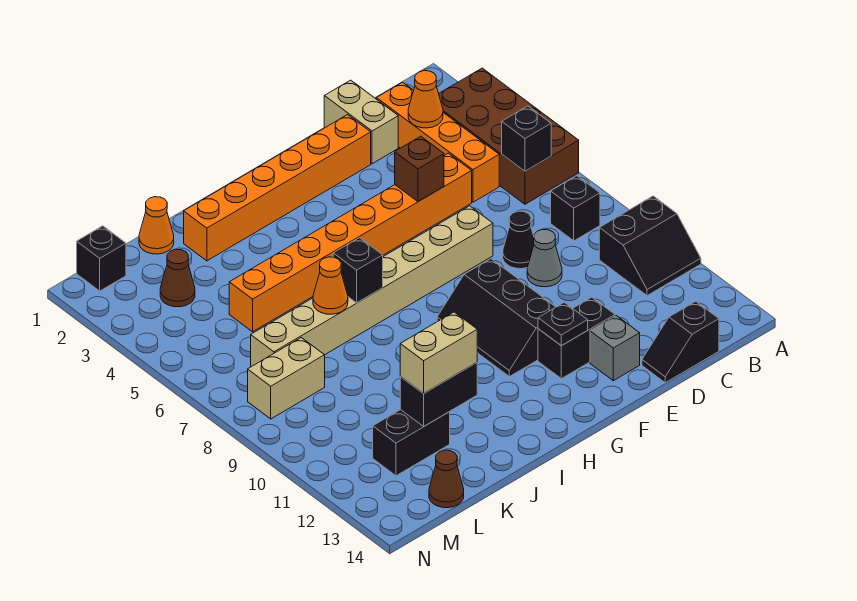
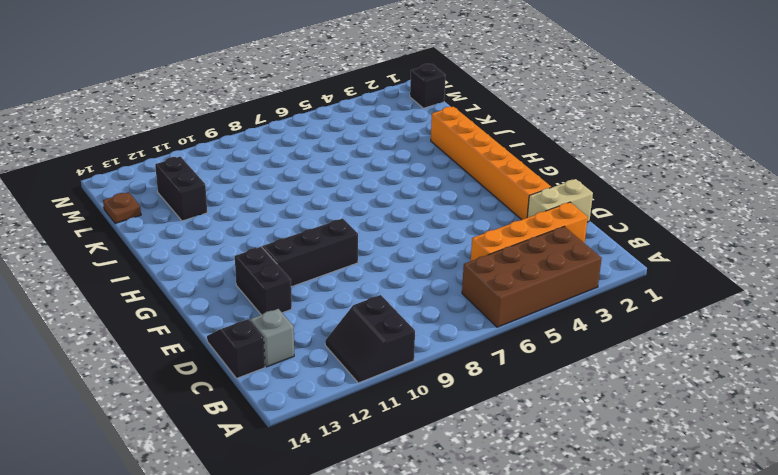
grey brick C13 level 1 -> grey brick E13 level 1
brown plate L14 level 1 -> brown cone L14 level 1
none -> black brick B8 level 1
none -> orange brick D5:K5 level 1
none -> black cone D8 level 1

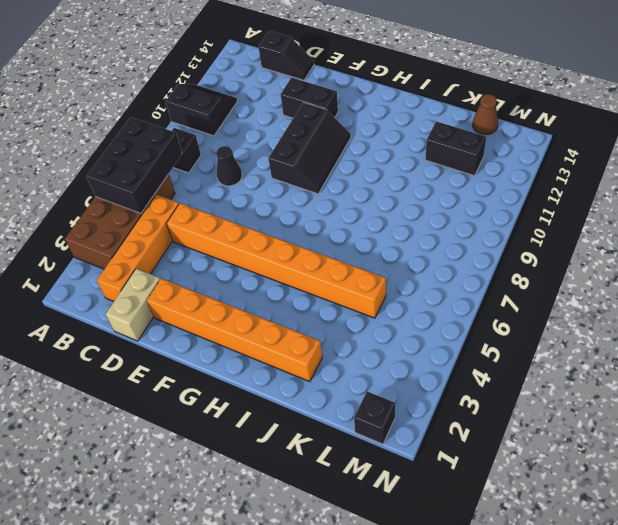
black brick A5:B7 level 2 -> black brick B6 level 2
none -> grey cone D9 level 1
none -> tan brick E7:L7 level 1
none -> grey brick E13 level 1

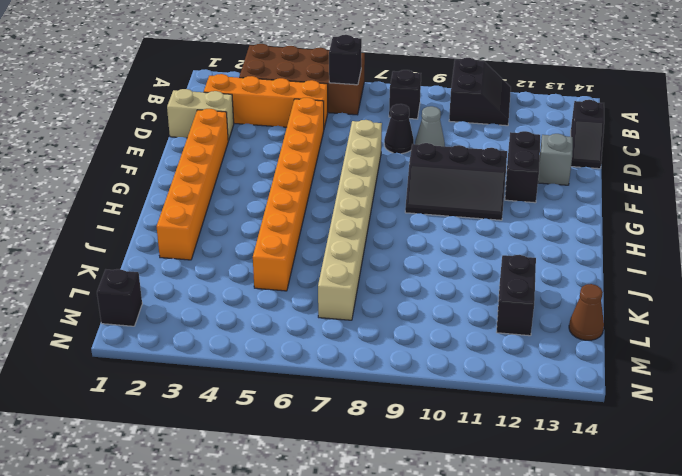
none -> orange cone K1 level 1
none -> brown cone L3 level 1
none -> tan brick L8:M8 level 1

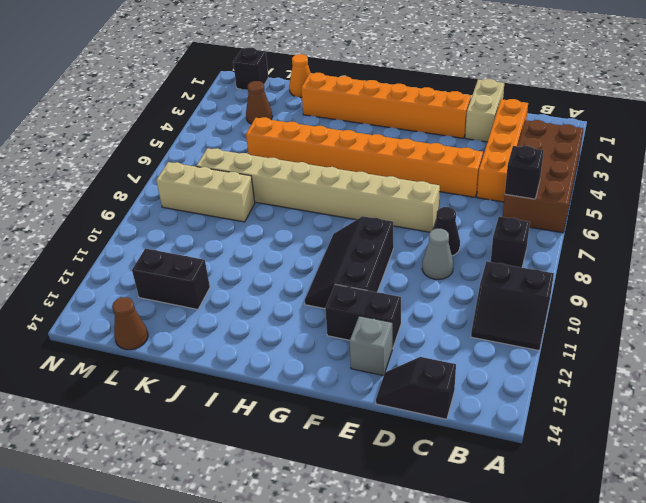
tan brick K8:M8 level 1 -> tan brick L8:M8 level 1
none -> orange cone C3 level 2
none -> brown brick E5 level 2
none -> black plate F12 level 2

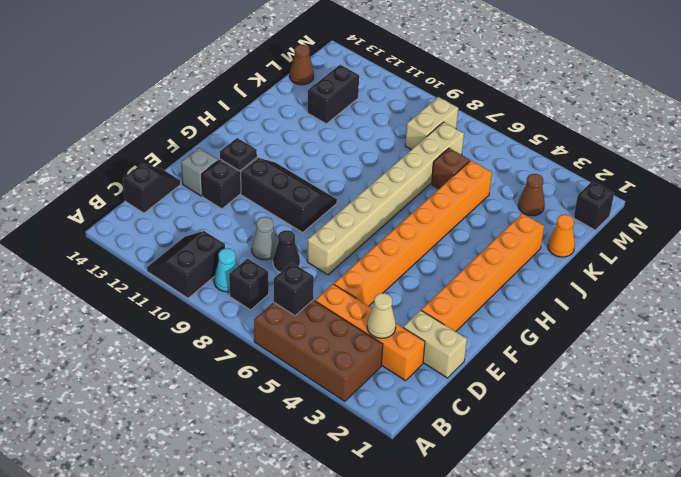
cyan cone B9 level 1 -> none
tan cone C3 level 2 -> orange cone C3 level 2
brown brick K6 level 1 -> brown brick E5 level 2
none -> black brick I7 level 2
none -> orange cone J7 level 2
none -> black brick J12:K12 level 2

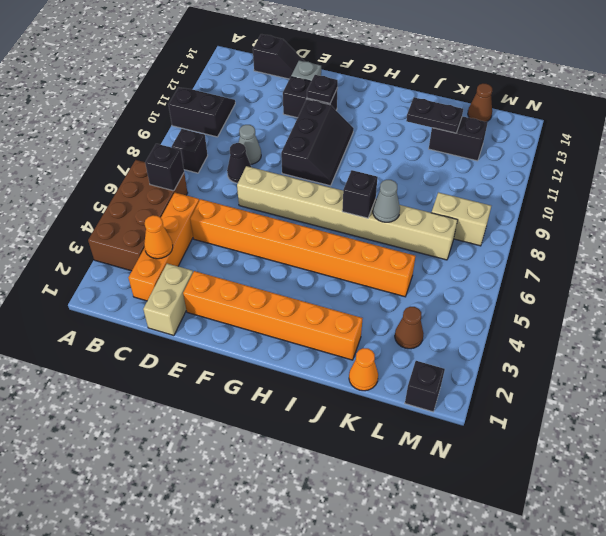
grey cone J7 level 2 -> orange cone J7 level 2
black plate J12:K12 level 2 -> black brick J12:K12 level 2
none -> brown brick E5 level 2
none -> tan brick J12:K12 level 3

